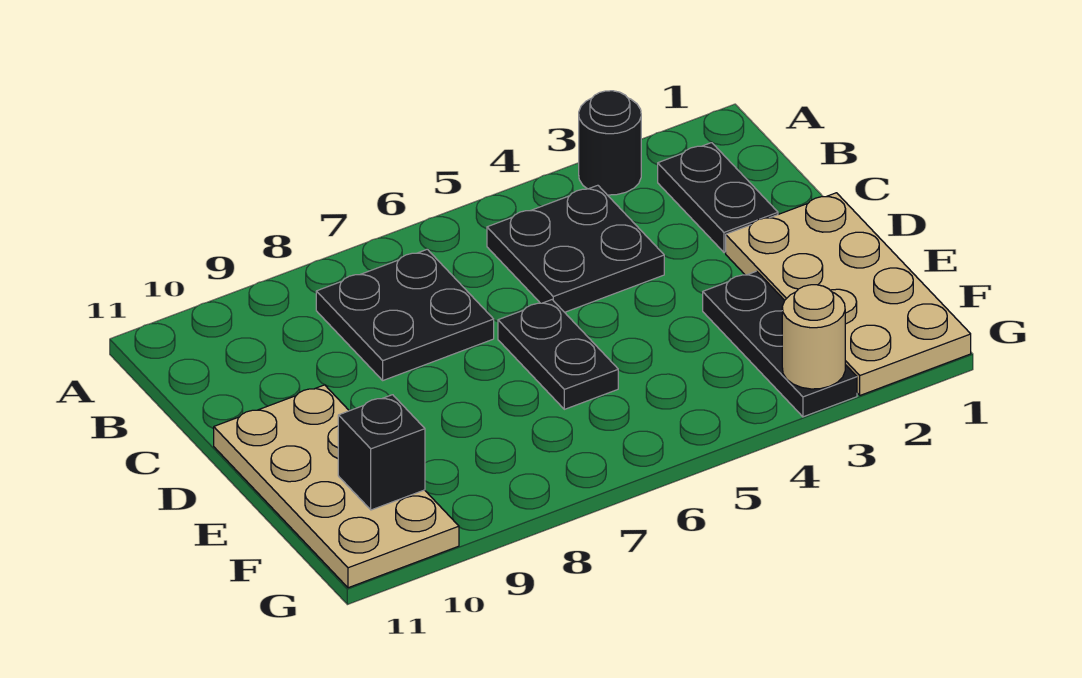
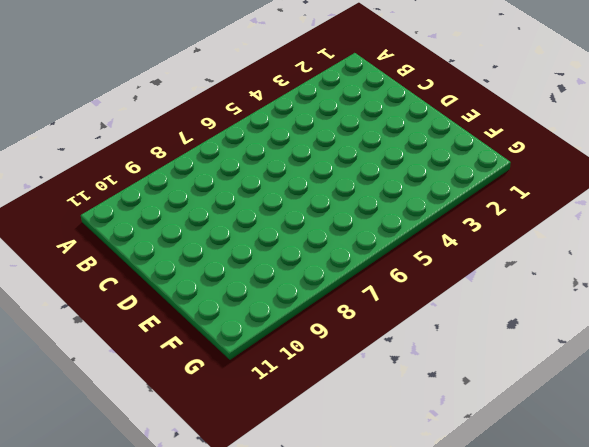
none -> black round brick A3 level 1
none -> black plate B2:C2 level 1

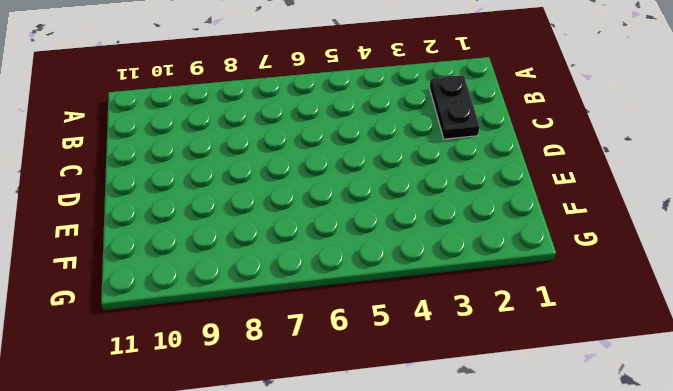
none -> black round brick A3 level 1
none -> black plate B4:C5 level 1

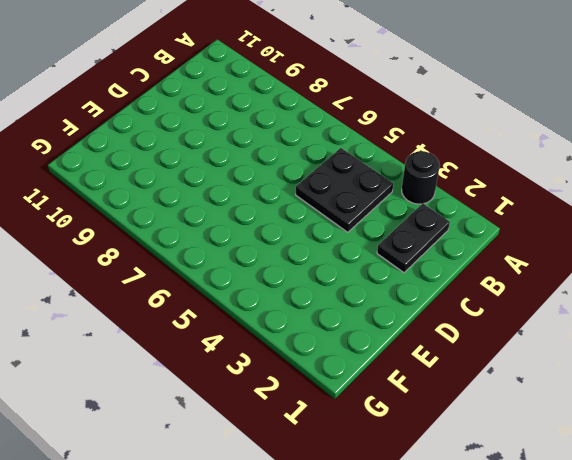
none -> black plate B7:C8 level 1
none -> tan plate D1:G2 level 1

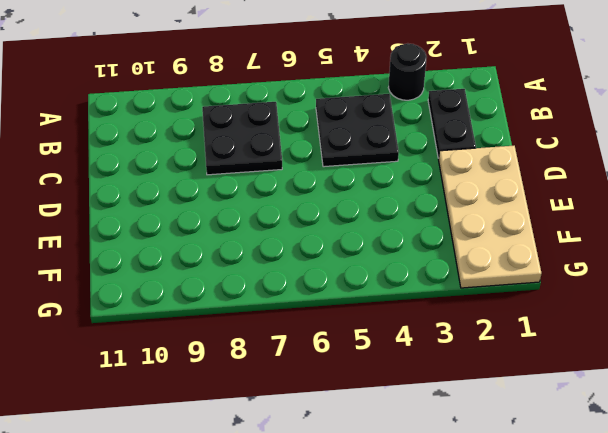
none -> black plate D6:E6 level 1
none -> tan plate D10:G11 level 1

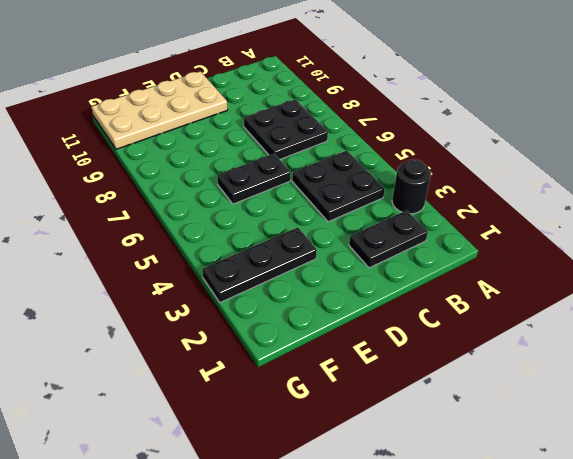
none -> tan plate D1:G2 level 1
none -> black brick F10 level 2

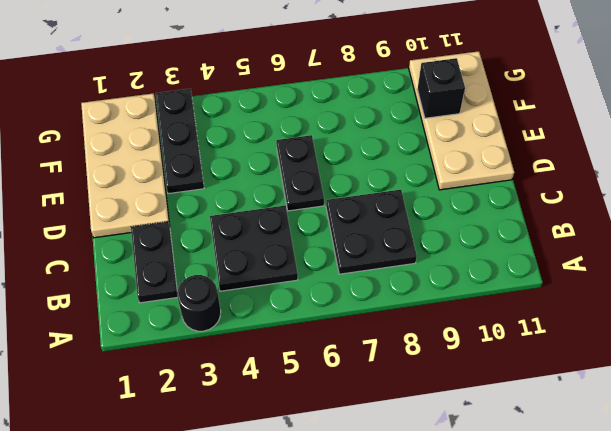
none -> tan round brick G3 level 2

